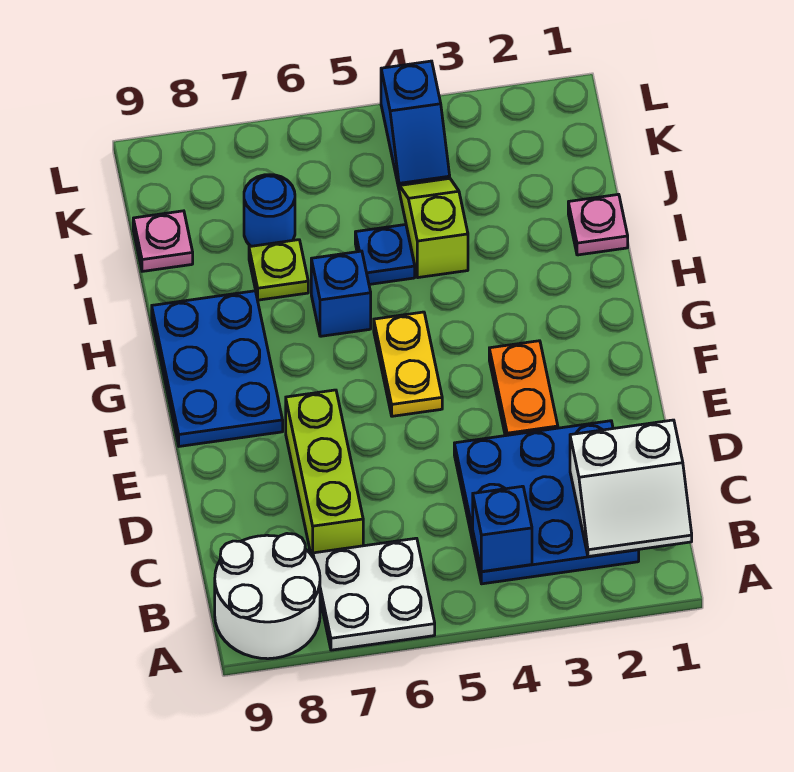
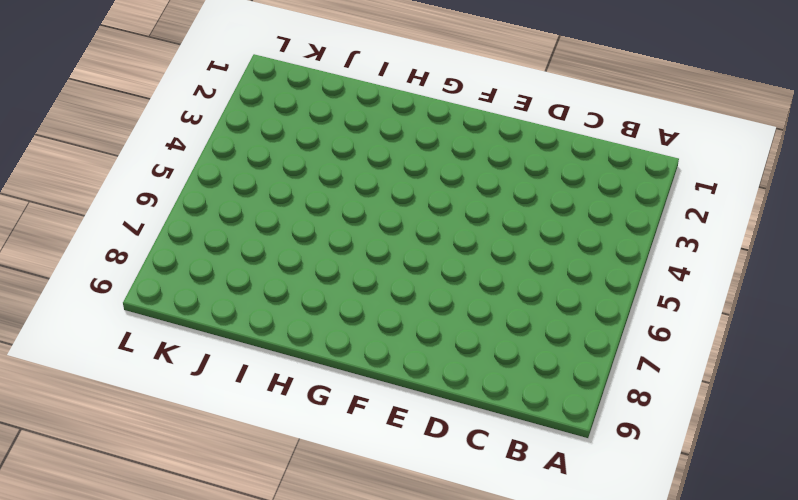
none -> white plate A6:B7 level 1
none -> white round brick A8:B9 level 1
none -> blue plate B2:D4 level 1

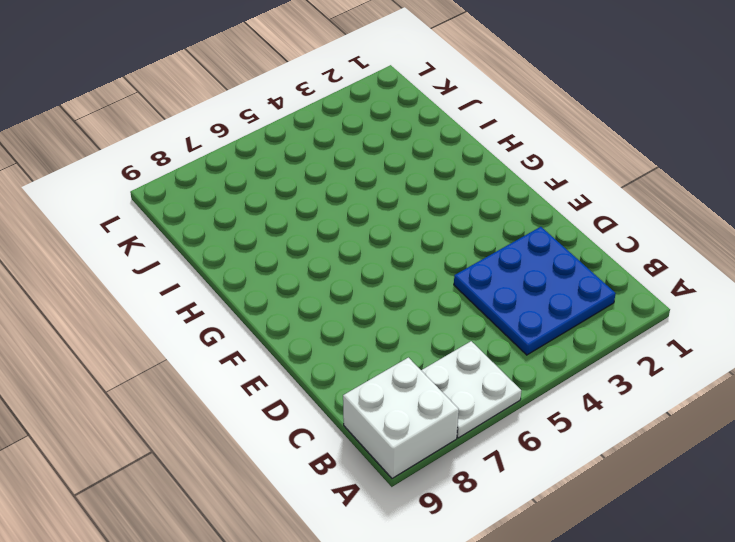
white brick A8:B9 level 1 -> white round brick A8:B9 level 1
none -> lime brick C7:E7 level 1
none -> orange plate E3:F3 level 1
none -> yellow plate F5:G5 level 1

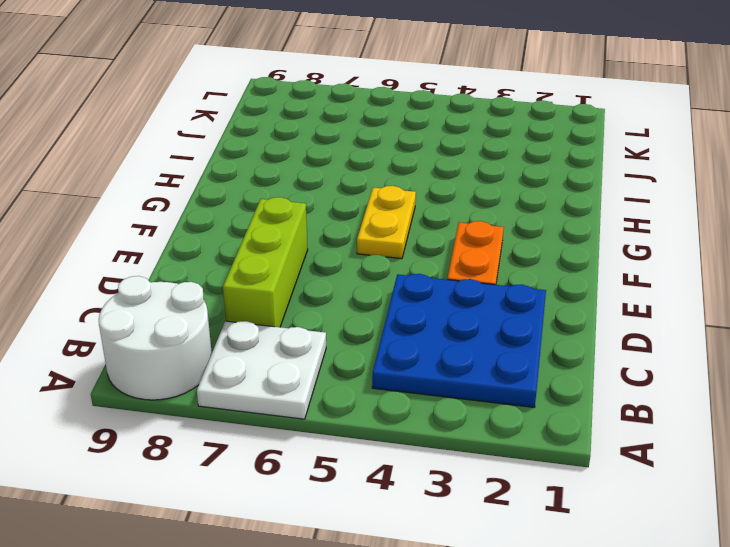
none -> blue plate F8:H9 level 1
none -> blue brick H6 level 1
none -> pink plate I1 level 1

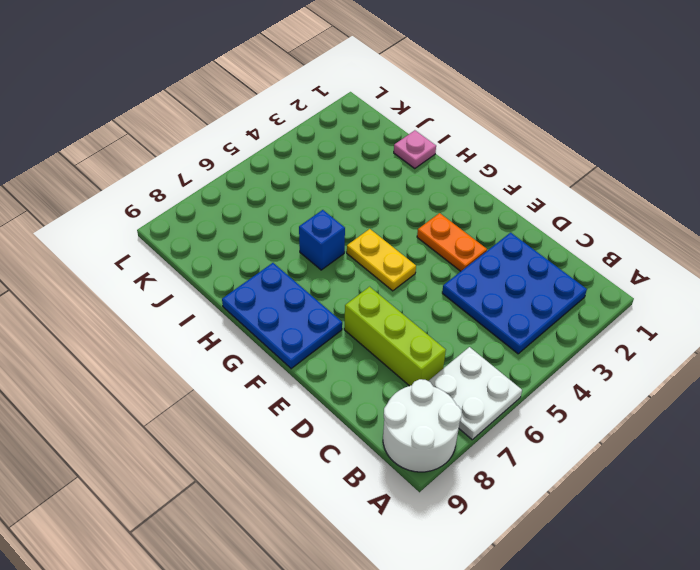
none -> lime slope I4:J4 level 1 top I
none -> blue plate I5 level 1
none -> lime plate I7 level 1

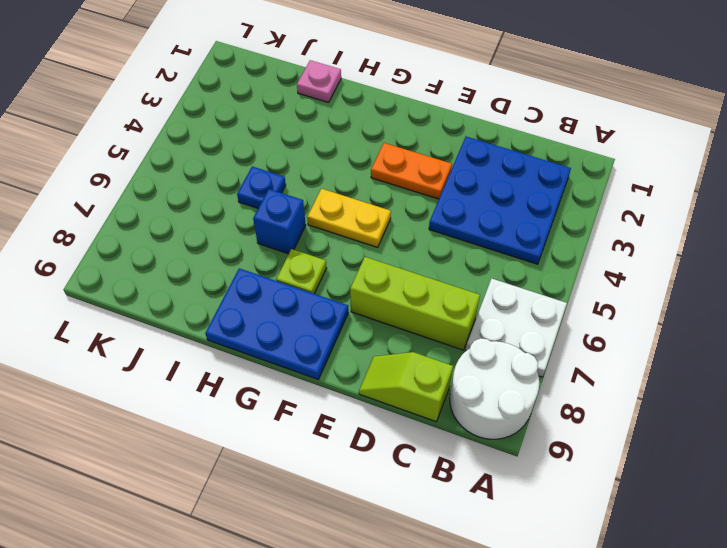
lime slope C9:D9 level 1 top C -> lime slope I4:J4 level 1 top I
lime plate G7 level 1 -> lime plate I7 level 1
none -> blue round brick J7 level 1
none -> pink plate J9 level 1
none -> blue slope K4:L4 level 1 top L

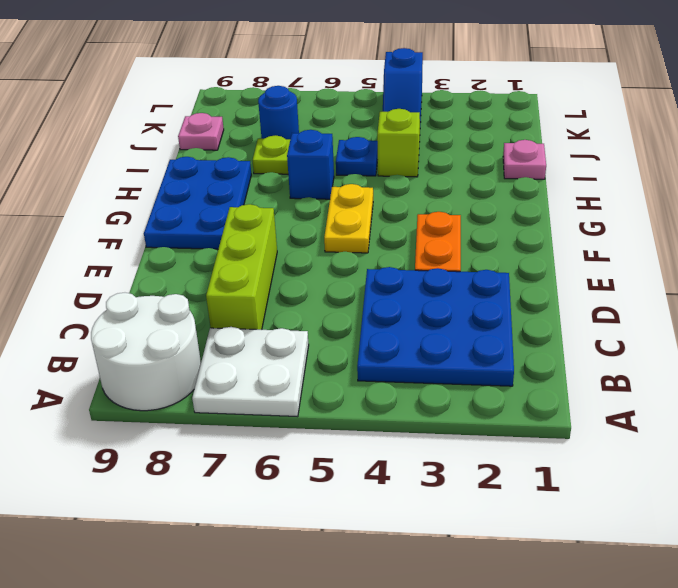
none -> white slope B1:C2 level 2 top C
none -> blue brick B4 level 2

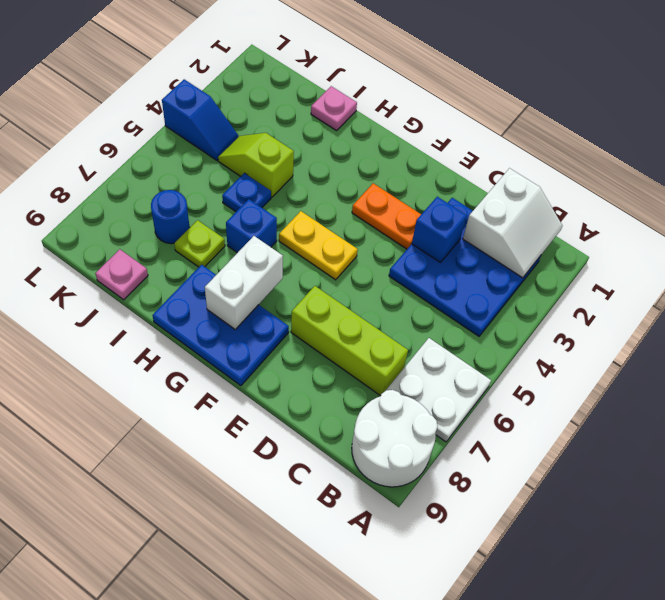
blue brick D3 level 2 -> blue brick B4 level 2
white brick G7:G8 level 2 -> none

